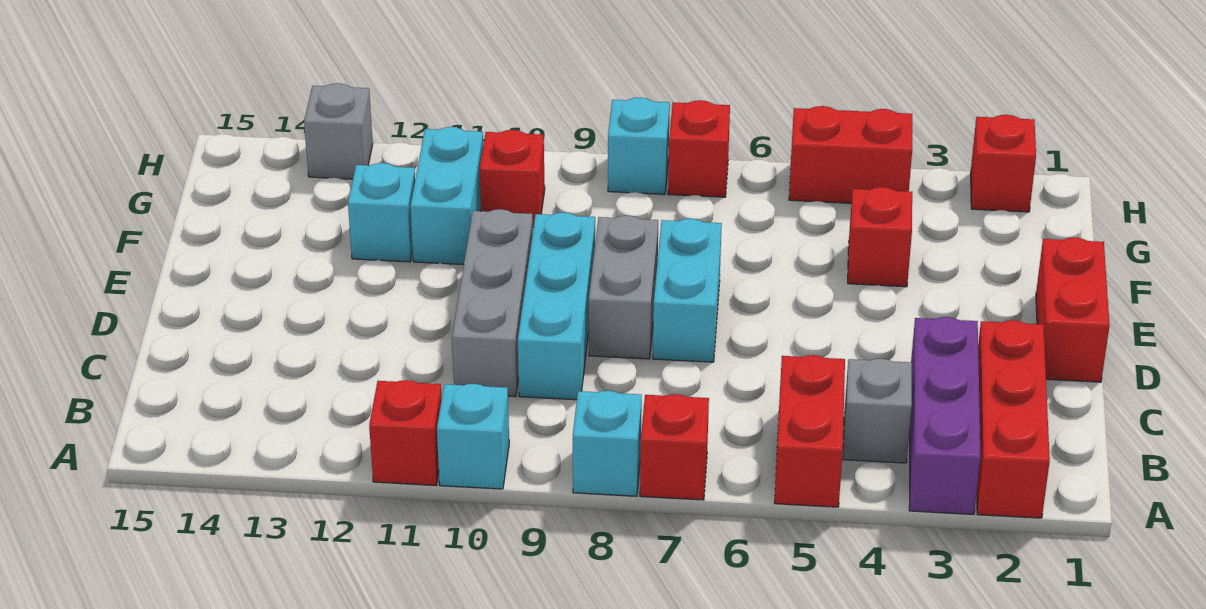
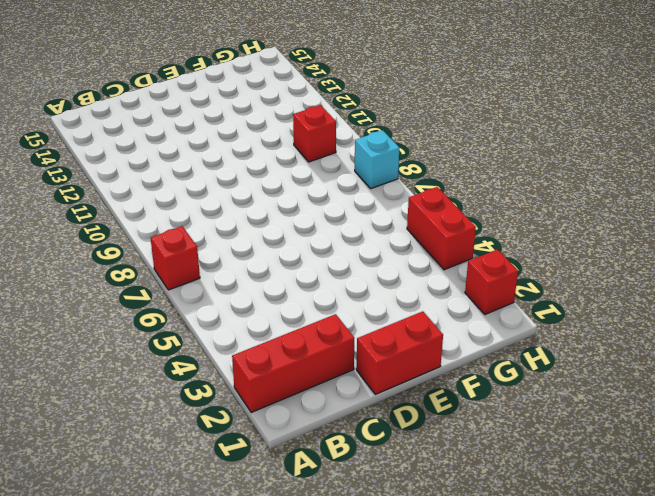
none -> purple brick A3:C3 level 1
none -> red brick A5:B5 level 1
none -> cyan brick A8 level 1

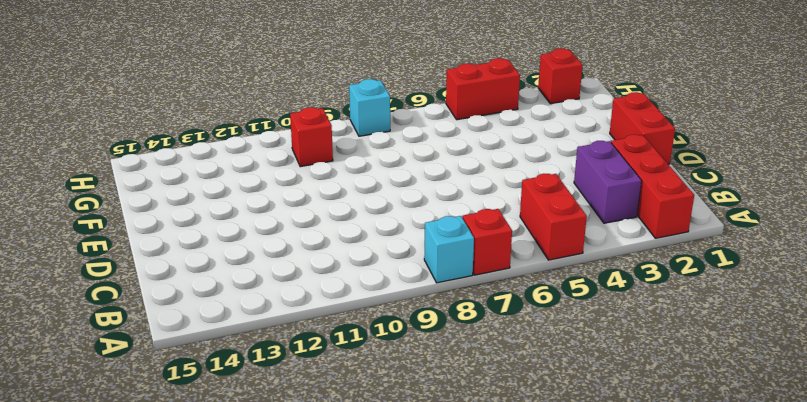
purple brick B3:C3 level 1 -> purple brick A3:C3 level 1
none -> cyan brick A10 level 1
none -> red brick A11 level 1
none -> grey brick B4 level 1

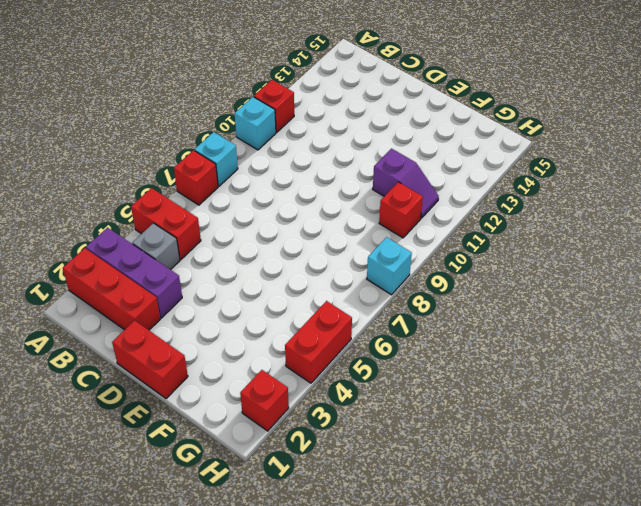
purple slope F11:G11 level 1 top F -> cyan brick F11:G11 level 1
none -> cyan brick C9:E9 level 1
none -> grey brick C10:E10 level 1
none -> cyan brick D7:E7 level 1

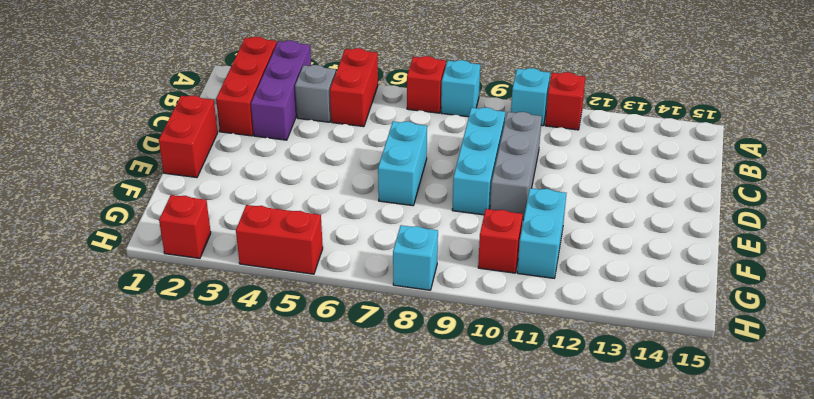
none -> grey brick D8:E8 level 1
none -> red brick F4 level 1
none -> cyan brick F12 level 1

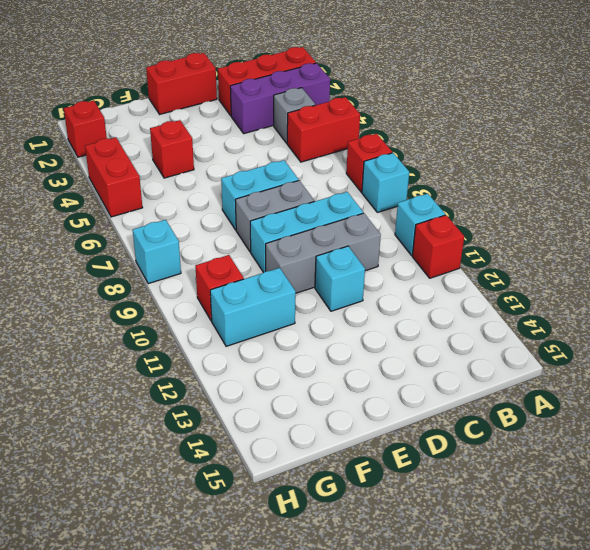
cyan brick D11 level 1 -> cyan brick F12 level 1
none -> red brick H7 level 1
none -> grey brick H13 level 1

